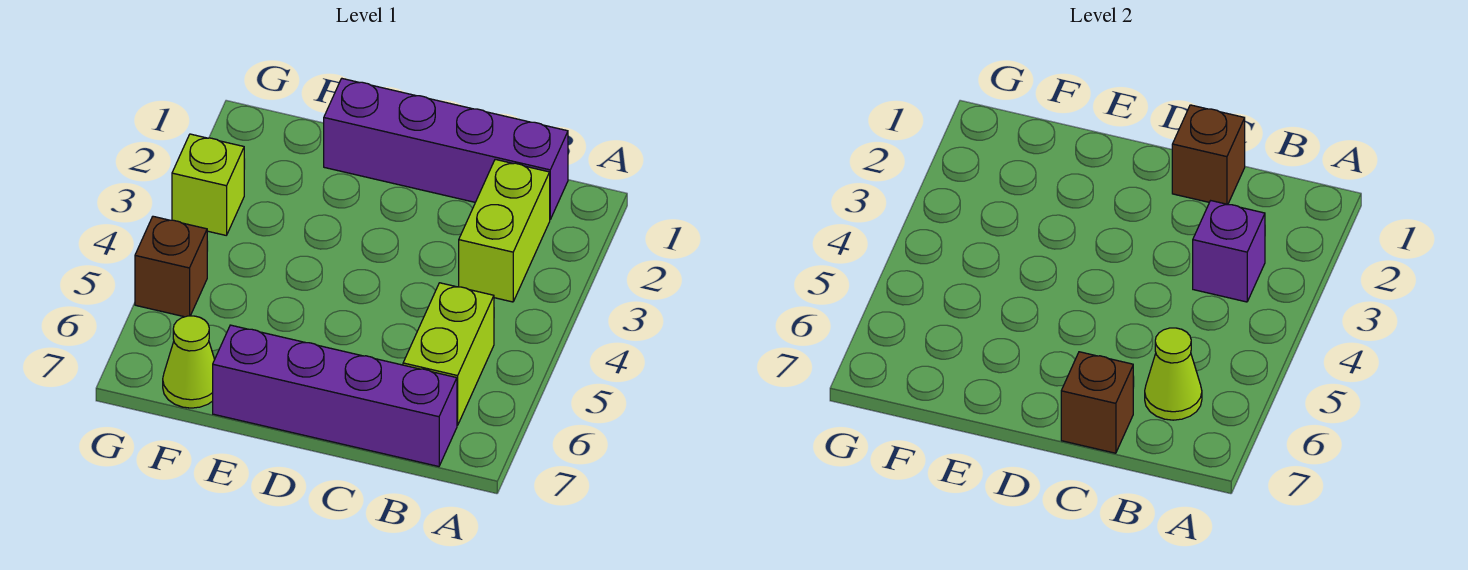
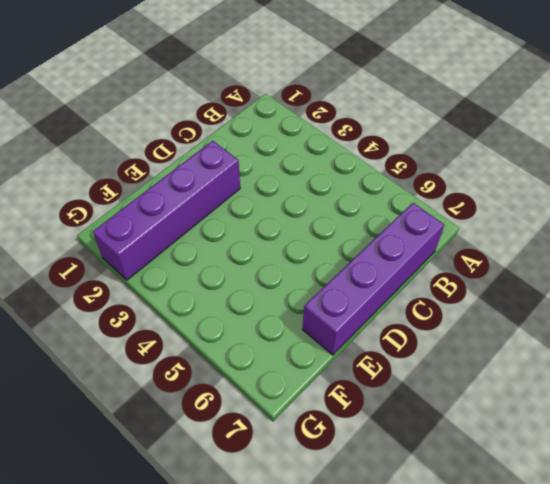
purple brick D2:G2 level 1 -> purple brick B1:E1 level 1
none -> lime brick B2:B3 level 1
none -> lime brick B5:B6 level 1

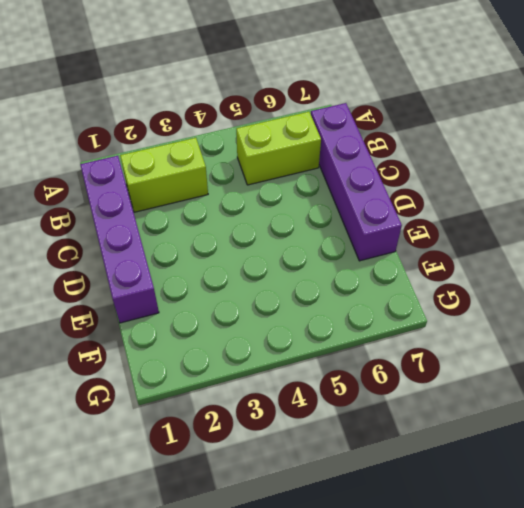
none -> lime cone F7 level 1
none -> lime brick G3 level 1

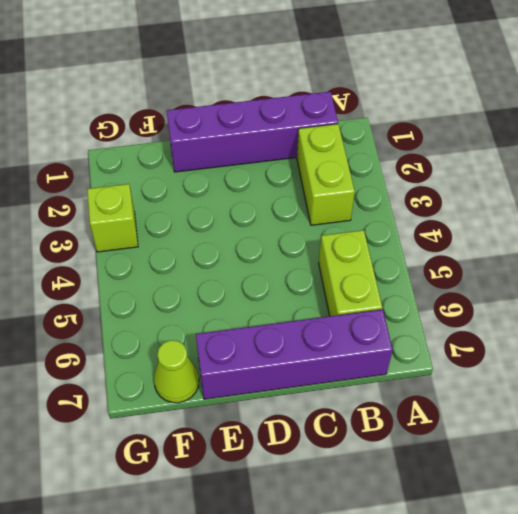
none -> brown brick G5 level 1
none -> purple brick B3 level 2

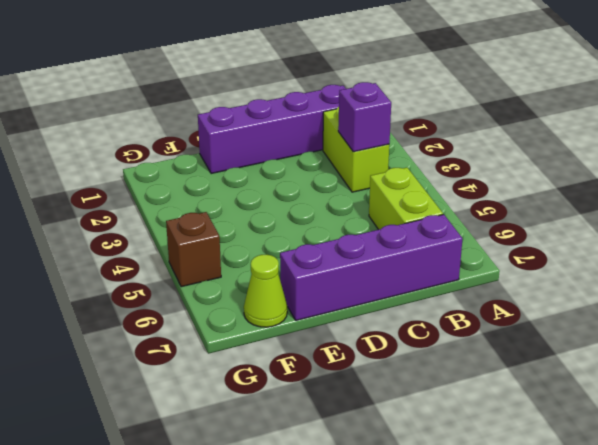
none -> lime brick G3 level 1
none -> lime cone B6 level 2

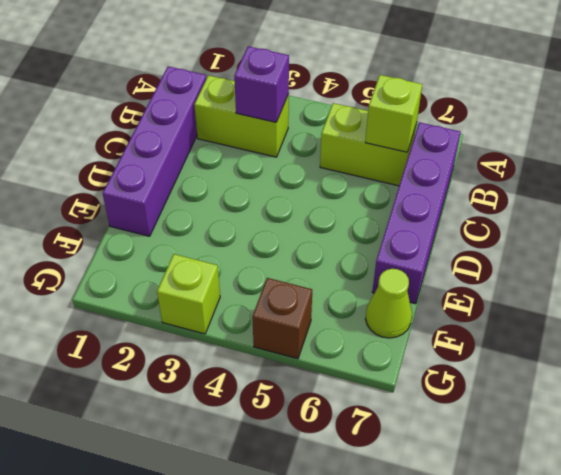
lime brick B6 level 2 -> lime cone B6 level 2
none -> brown brick C1 level 2
none -> brown brick C7 level 2

